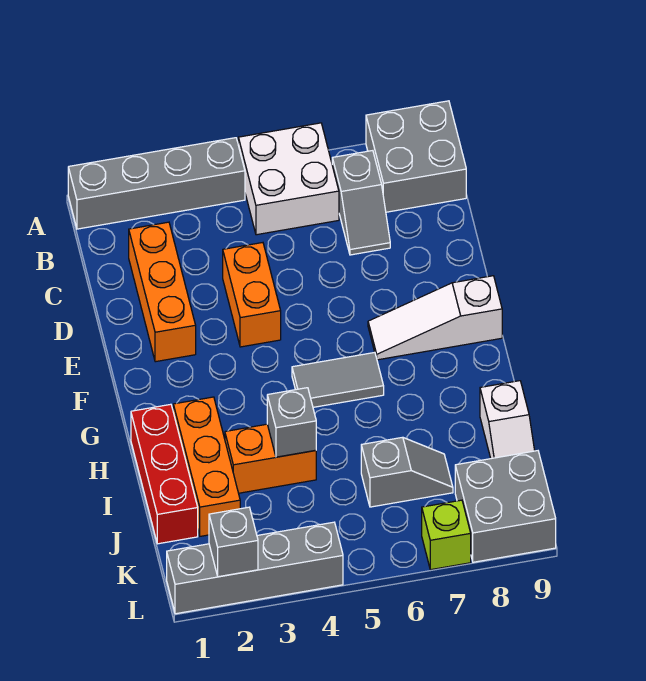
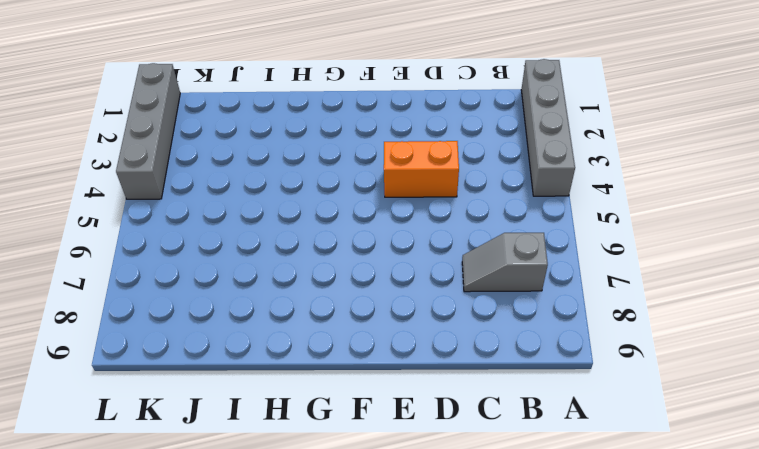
none -> white brick A5:B6 level 1
none -> grey brick A8:B9 level 1
none -> orange brick C2:E2 level 1

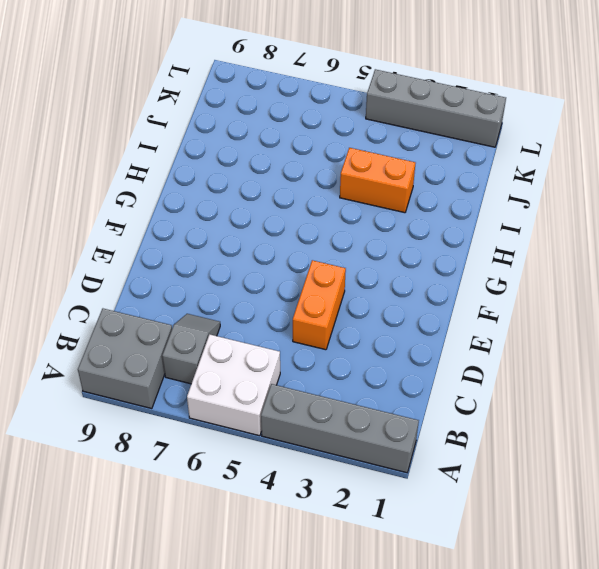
none -> orange brick C2:E2 level 1
none -> white slope F7:F9 level 1 top 9
none -> grey tile G5:G6 level 1

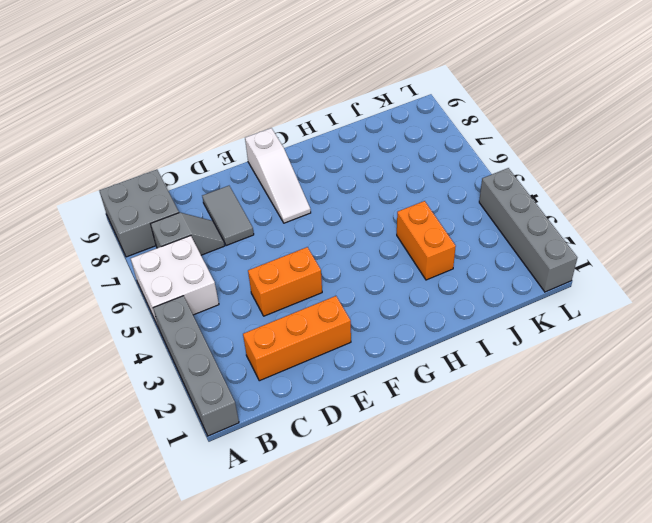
grey tile D7:D8 level 1 -> grey tile G5:G6 level 1
none -> red brick H1:J1 level 1
none -> orange brick H2:J2 level 1
none -> white slope I9:J9 level 1 top I

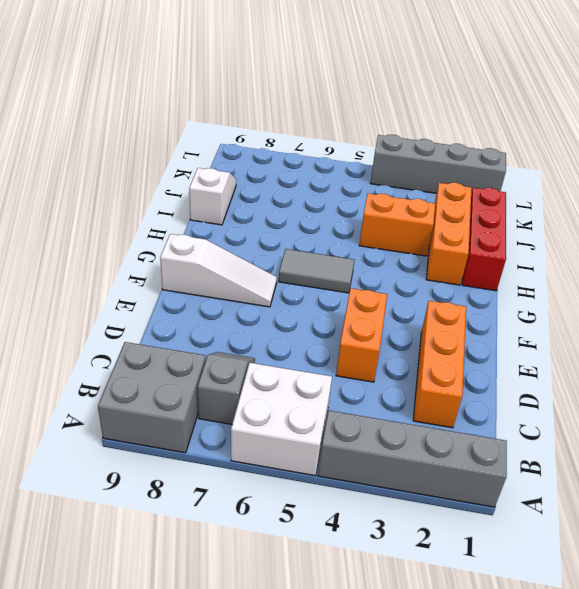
none -> grey slope J6:J7 level 1 top 6
none -> grey brick K8:L9 level 1
none -> lime brick L7 level 1

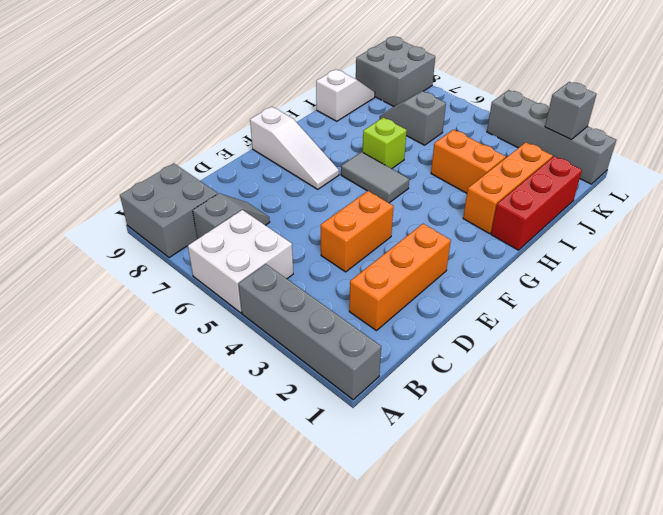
lime brick H6 level 1 -> lime brick L7 level 1
none -> grey brick I4 level 2

